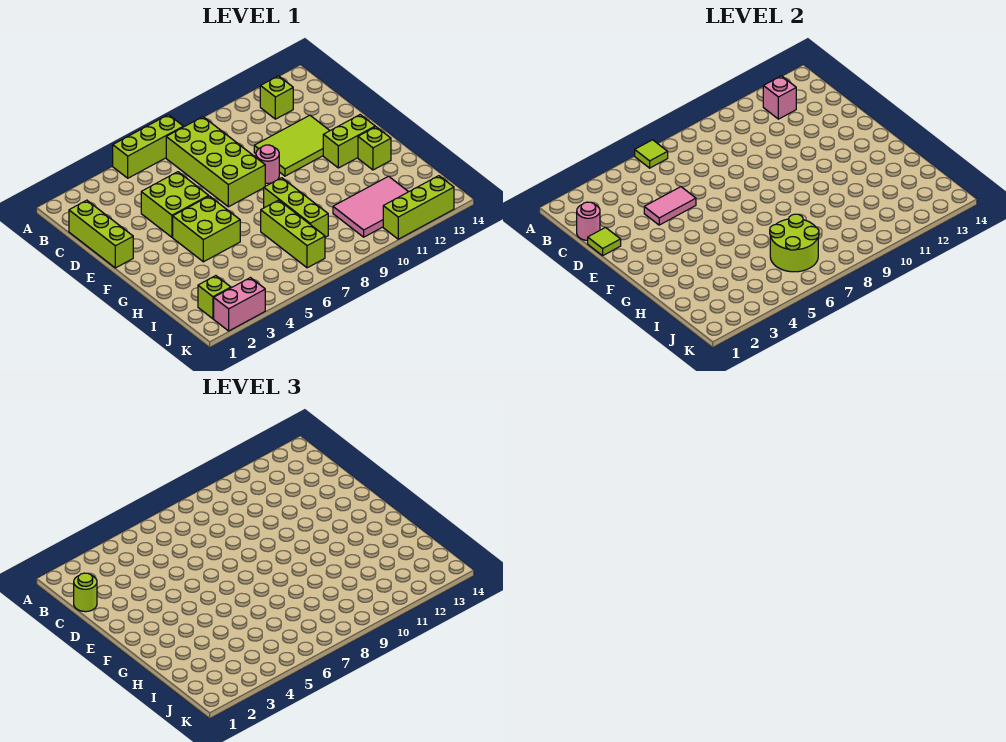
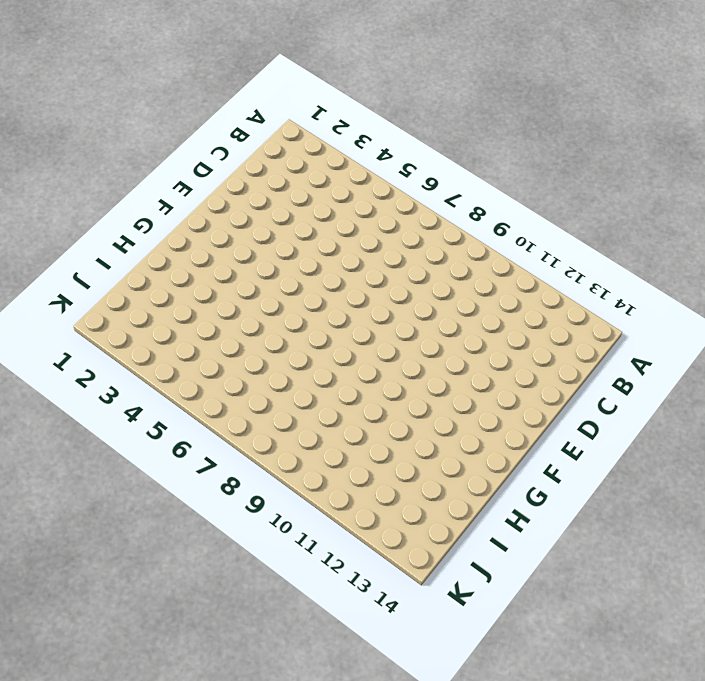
none -> lime brick A5:A7 level 1
none -> lime brick B7:E8 level 1
none -> lime brick B12 level 1

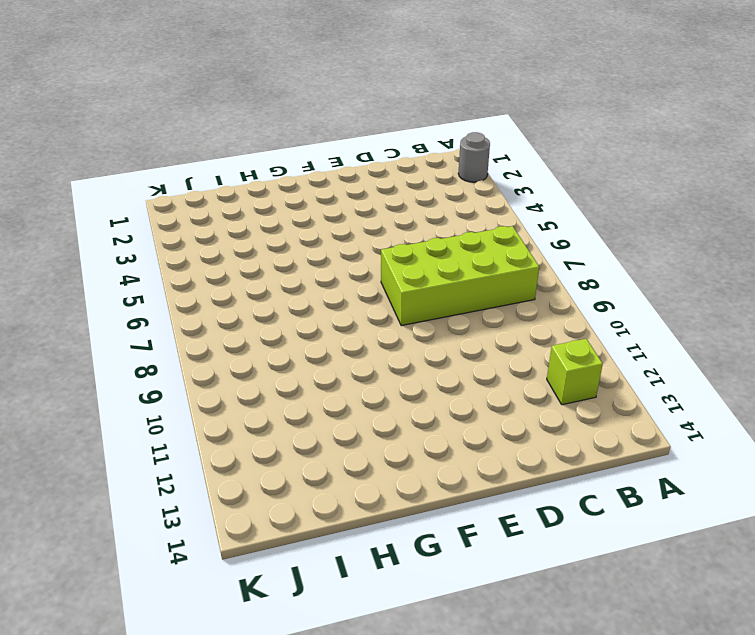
grey round brick A2 level 1 -> none
none -> lime brick A5:A7 level 1
none -> lime brick C1:E1 level 1
none -> lime brick D4:E5 level 1

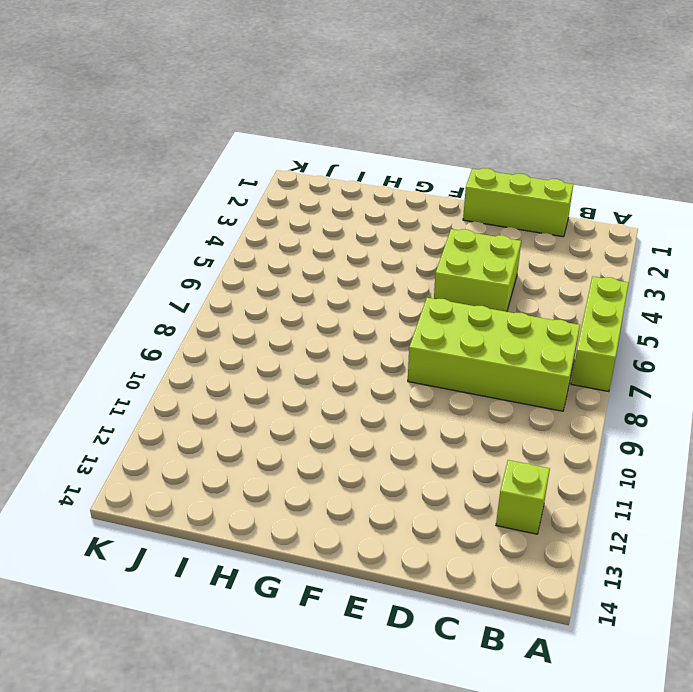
none -> lime tile D10:E12 level 1
none -> pink round brick E9 level 1
none -> lime brick F4:G5 level 1

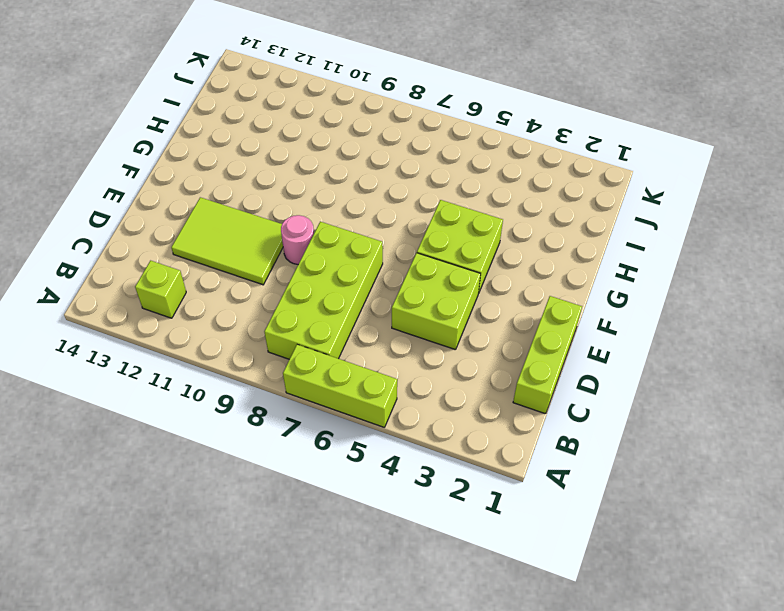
none -> lime brick F12:F13 level 1
none -> lime brick G8:I8 level 1
none -> lime brick G13 level 1

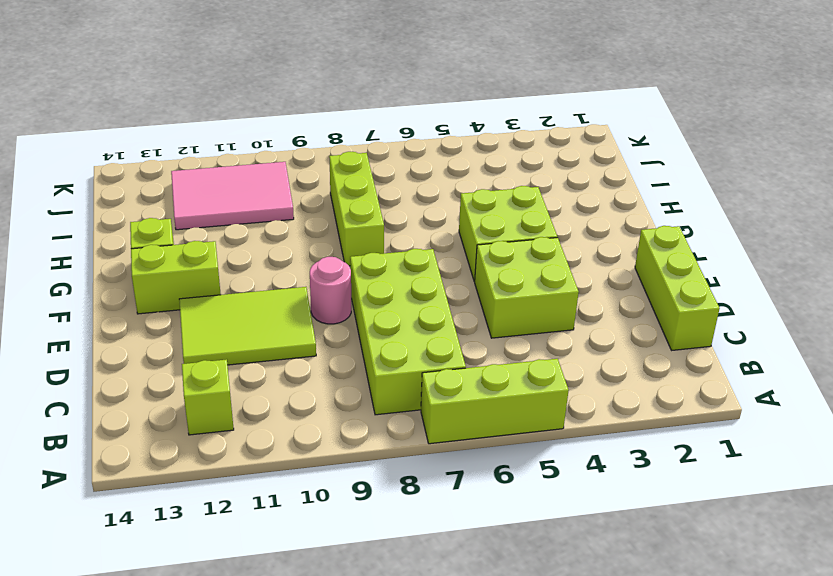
none -> lime brick H7:J7 level 1
none -> lime brick J2 level 1
none -> pink brick K2:K3 level 1

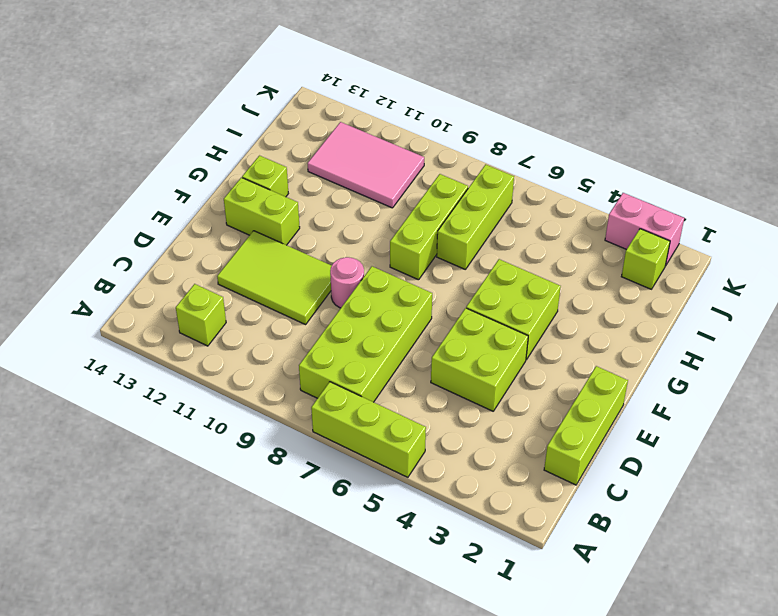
none -> lime brick K11:K13 level 1
none -> lime tile A6 level 2
none -> pink brick B12 level 2

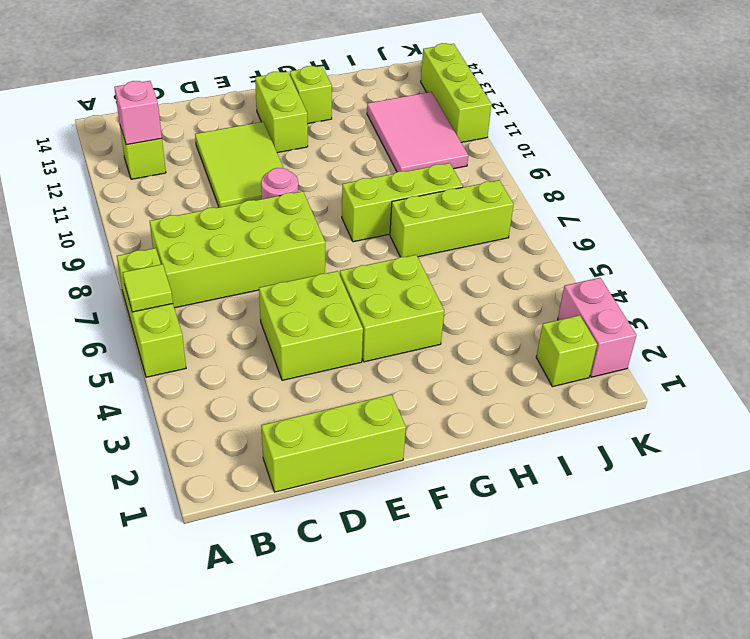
none -> pink round brick C1 level 2
none -> lime tile D1 level 2
none -> pink tile D4:D5 level 2

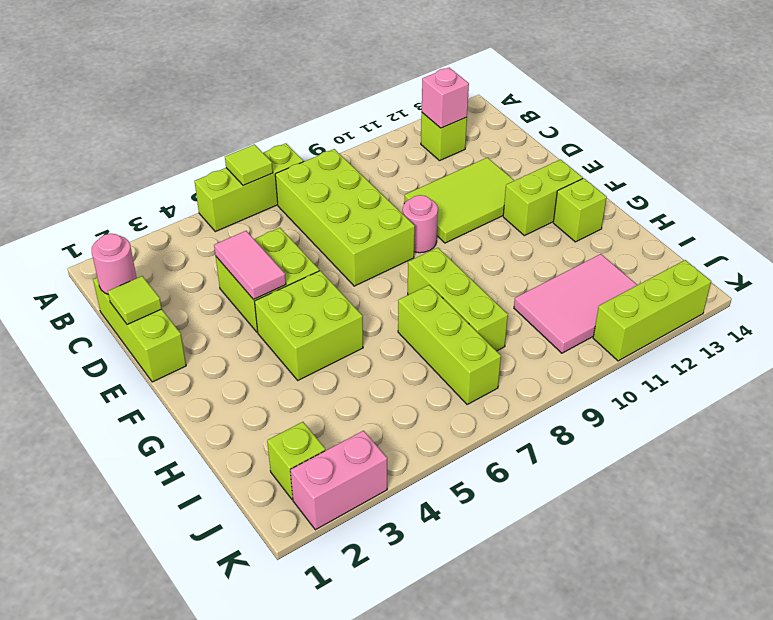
pink tile D4:E4 level 2 -> pink tile D4:D5 level 2
none -> lime round brick I6:J7 level 2
none -> lime round brick C1 level 3

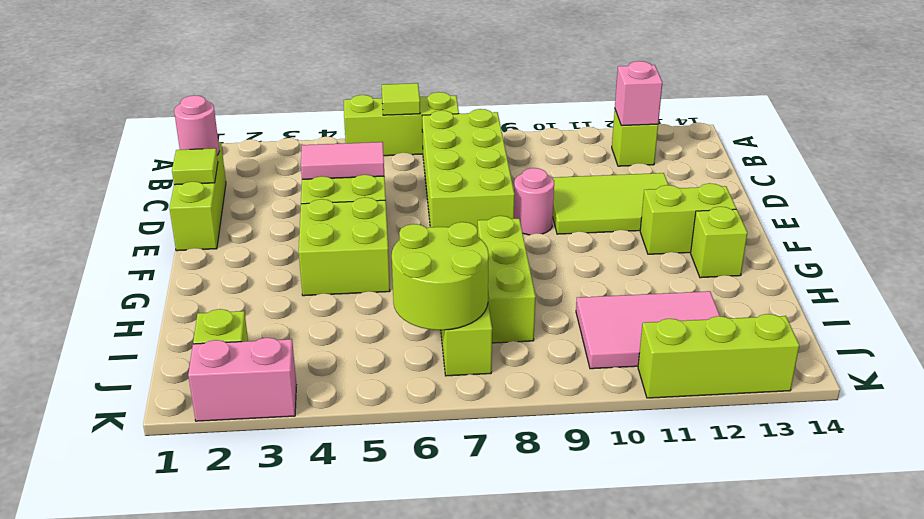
none -> lime round brick C1 level 3

